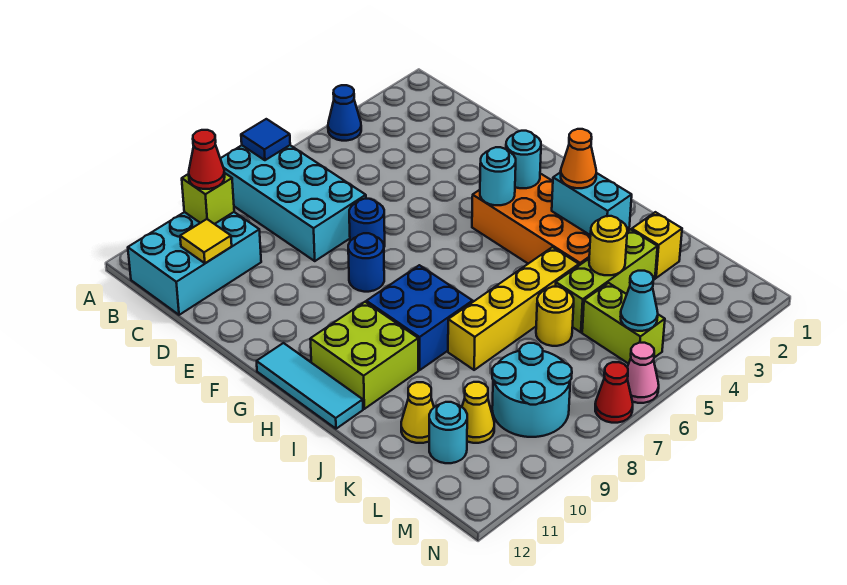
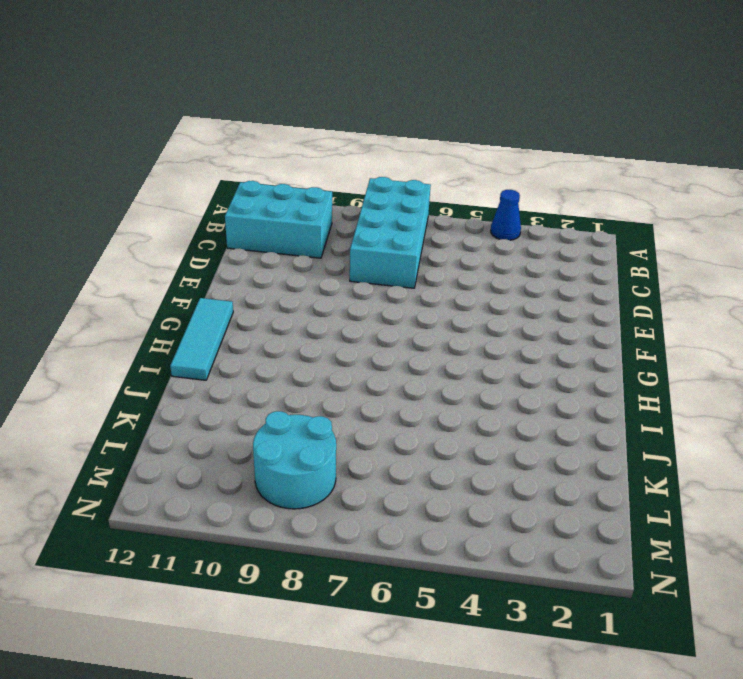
none -> blue round brick E7 level 1
none -> blue round brick F8 level 1
none -> orange brick G3:J4 level 1
none -> blue brick H8:I9 level 1

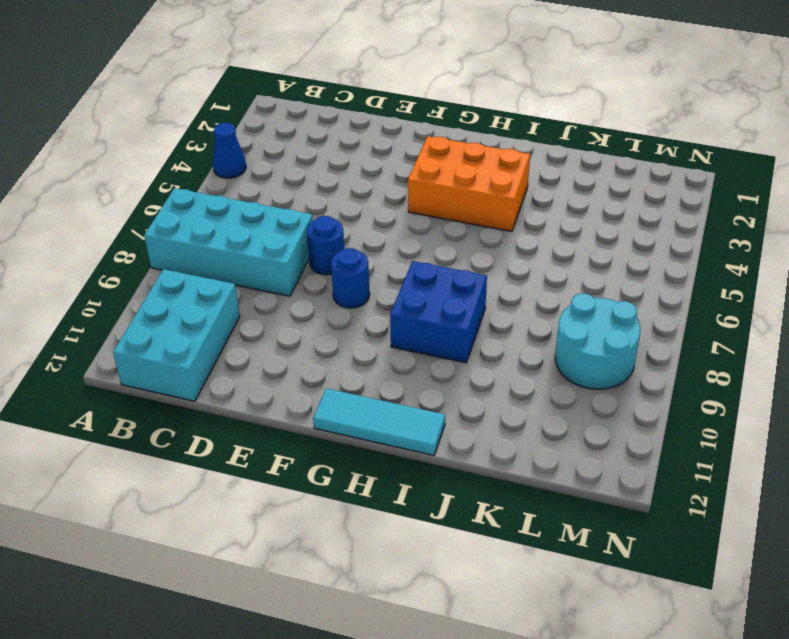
orange brick G3:I4 level 1 -> orange brick G3:J4 level 1
none -> lime brick H10:I11 level 1
none -> yellow brick J5:J8 level 1
none -> yellow brick K2 level 1
none -> lime brick K3:K5 level 1

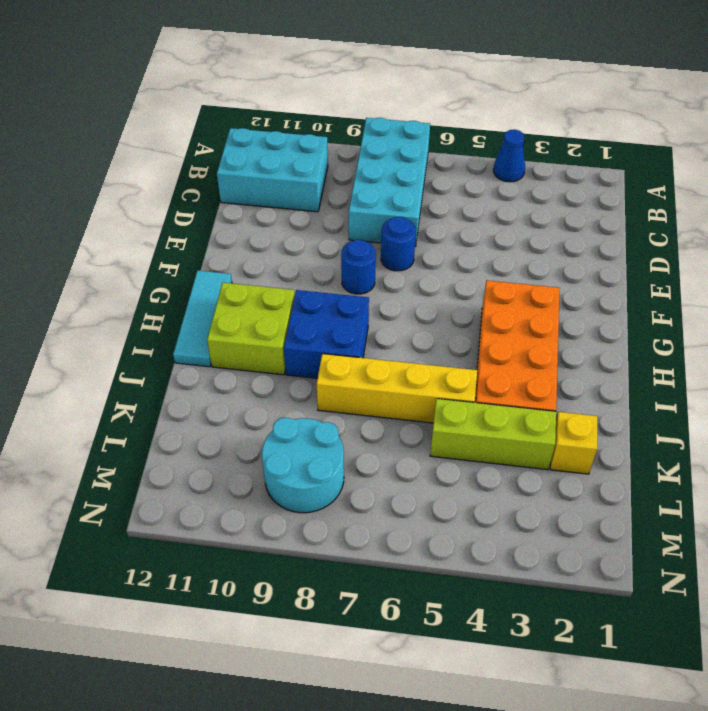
none -> yellow round brick K6 level 1
none -> yellow cone K11 level 1
none -> lime brick L5:M5 level 1
none -> yellow cone L10 level 1

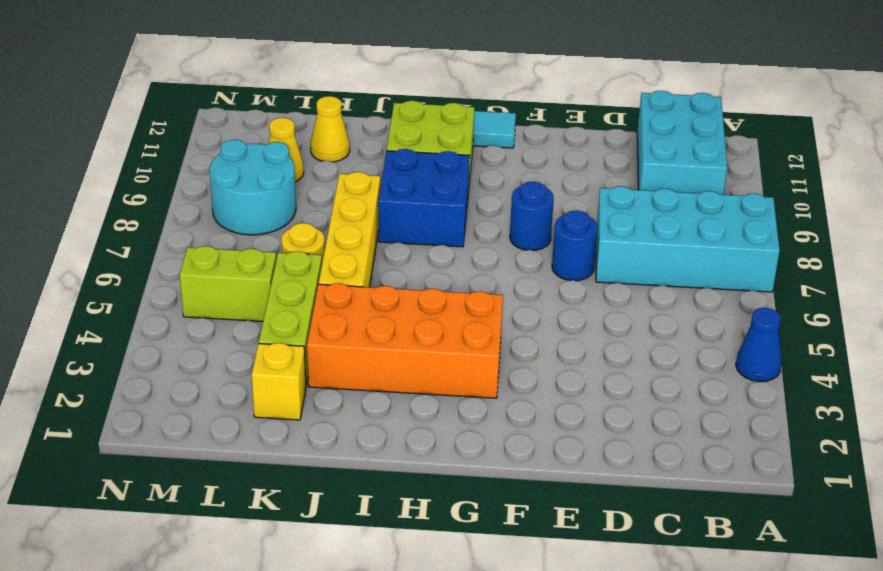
none -> cyan round brick L11 level 1
none -> pink cone N6 level 1
none -> red cone N7 level 1
none -> blue tile A7 level 2

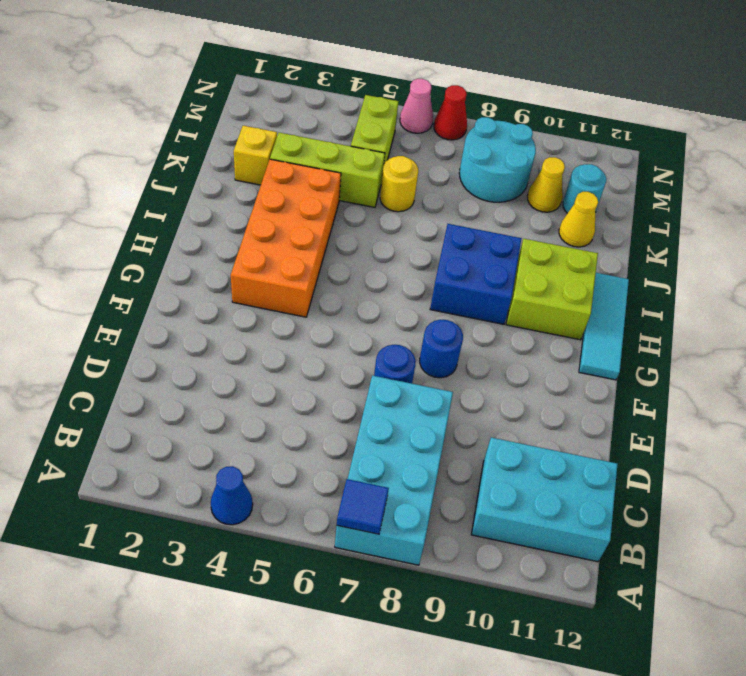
none -> yellow brick J5:J8 level 1
none -> lime brick B10 level 2
none -> yellow tile C11 level 2
none -> cyan round brick G3 level 2

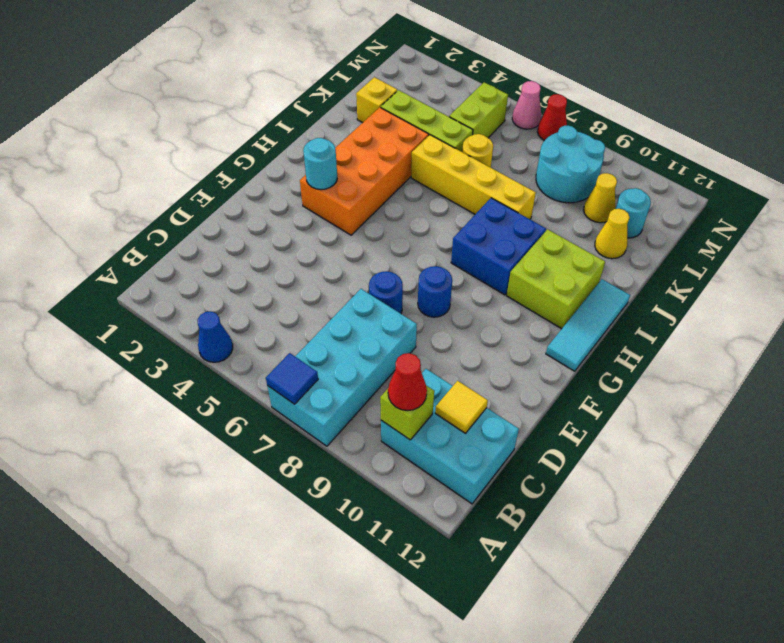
none -> cyan round brick G4 level 2
none -> cyan brick I3:J3 level 2
none -> yellow round brick K4 level 2
none -> cyan cone M5 level 2

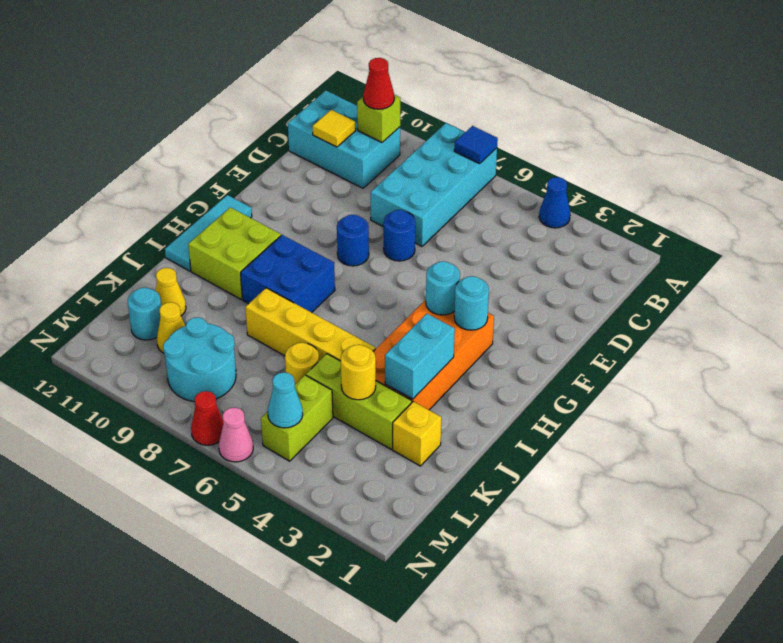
none -> orange cone I3 level 3

